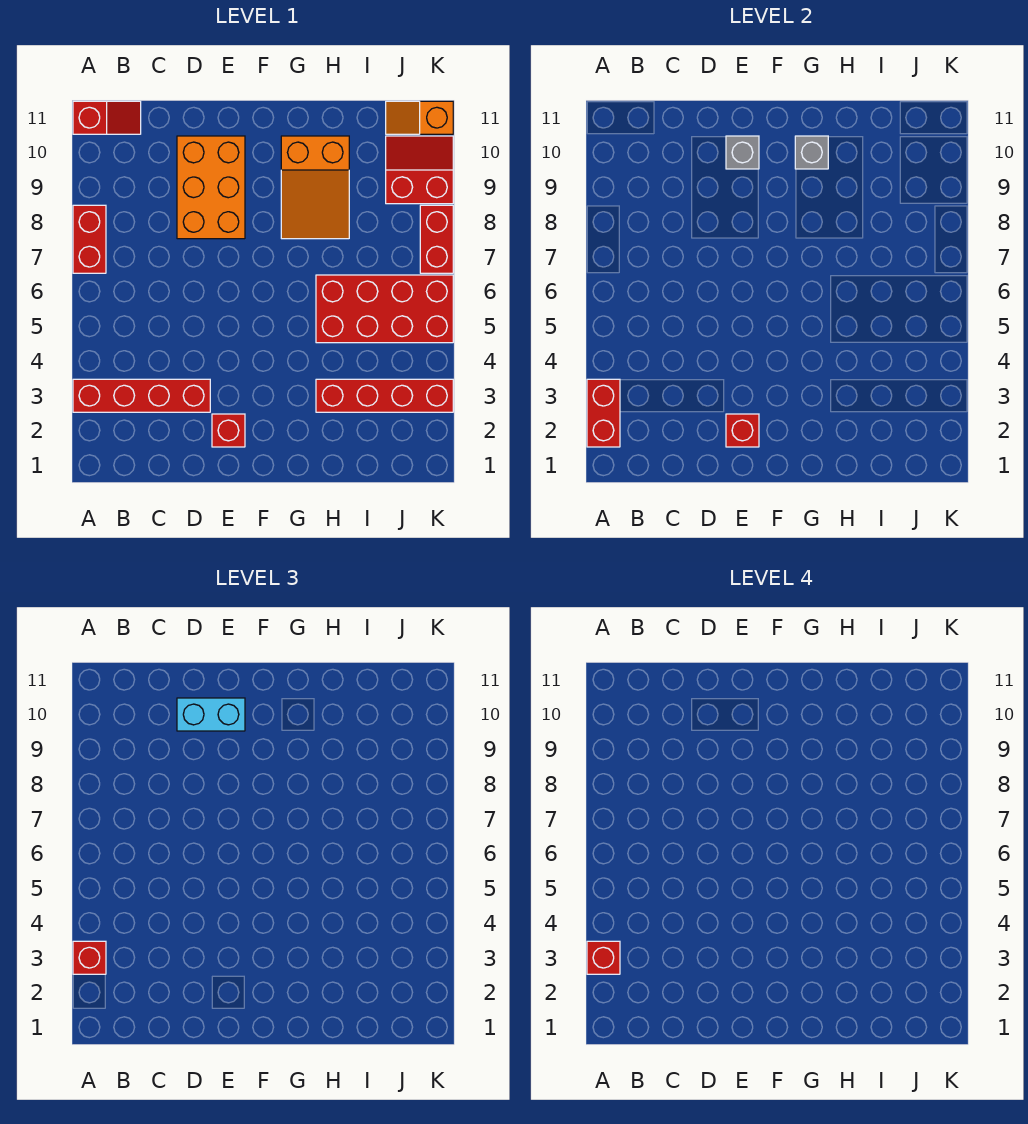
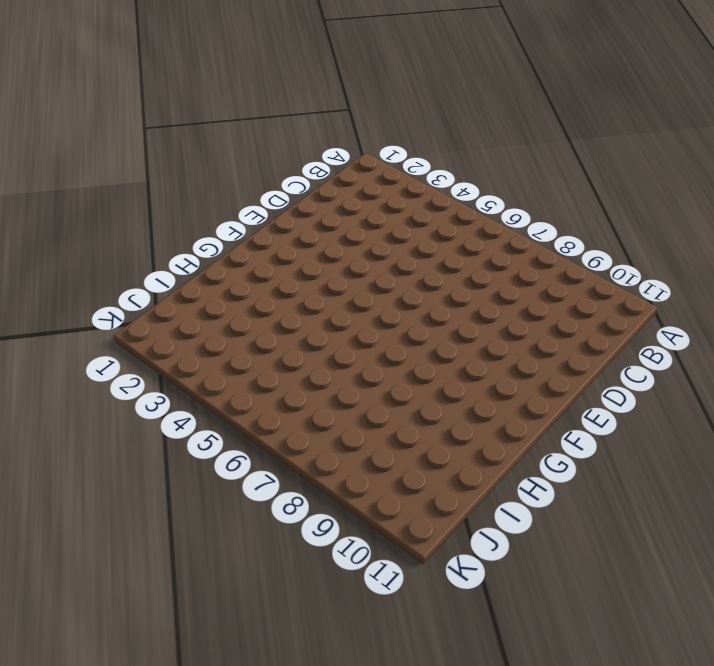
none -> red brick A3:D3 level 1
none -> red brick A7:A8 level 1
none -> red slope A11:B11 level 1 top A

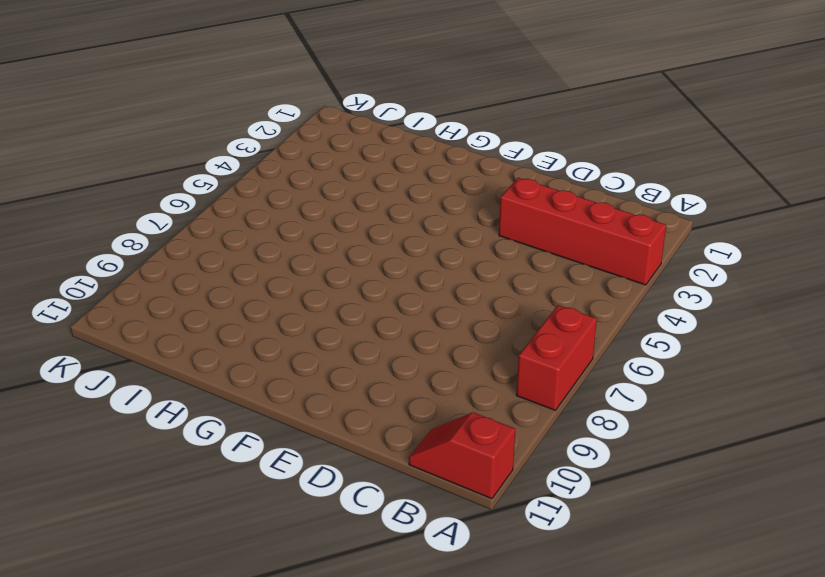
none -> orange brick D8:E10 level 1
none -> red brick E2 level 1
none -> orange slope G8:H10 level 1 top 10

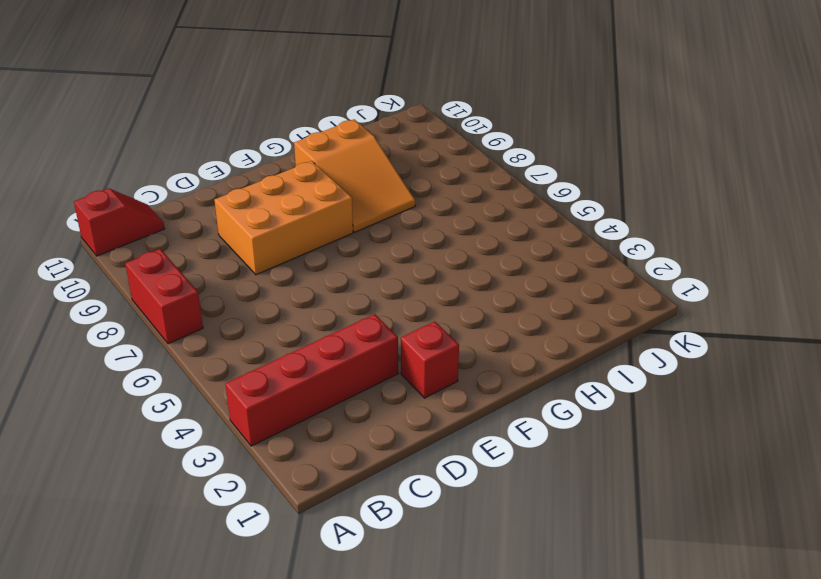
orange brick D8:F9 level 1 -> orange brick D8:E10 level 1
none -> red brick H3:K3 level 1
none -> red brick H5:K6 level 1
none -> red slope J9:K10 level 1 top 9

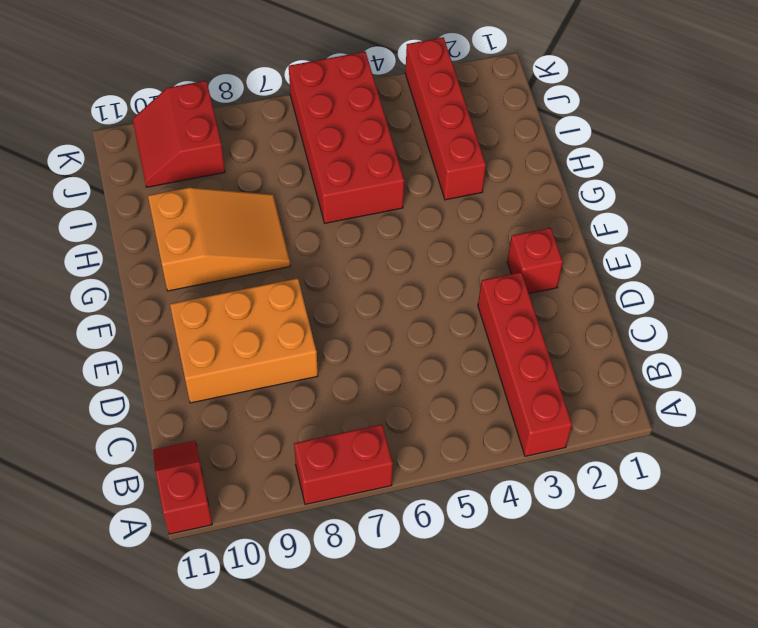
none -> orange slope J11:K11 level 1 top K
none -> red brick K7:K8 level 1
none -> red brick A2:A3 level 2

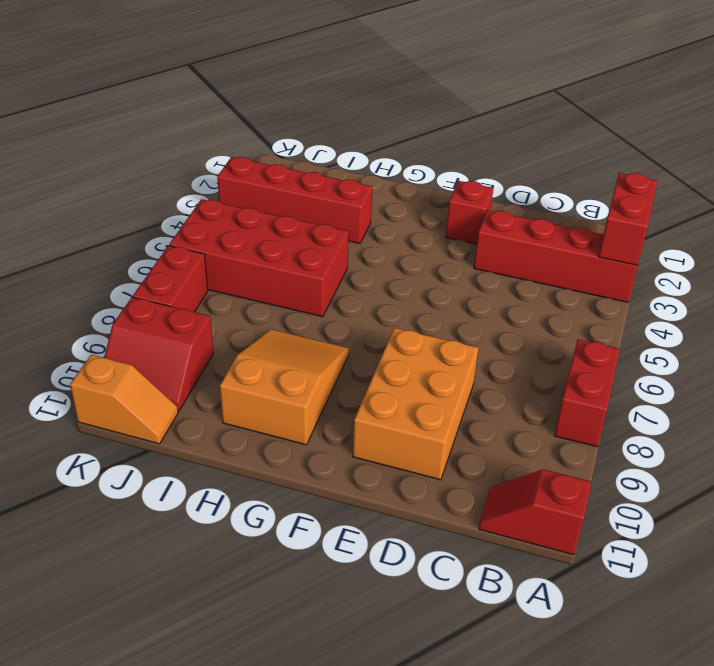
none -> red brick E2 level 2
none -> grey brick E10 level 2
none -> grey brick G10 level 2

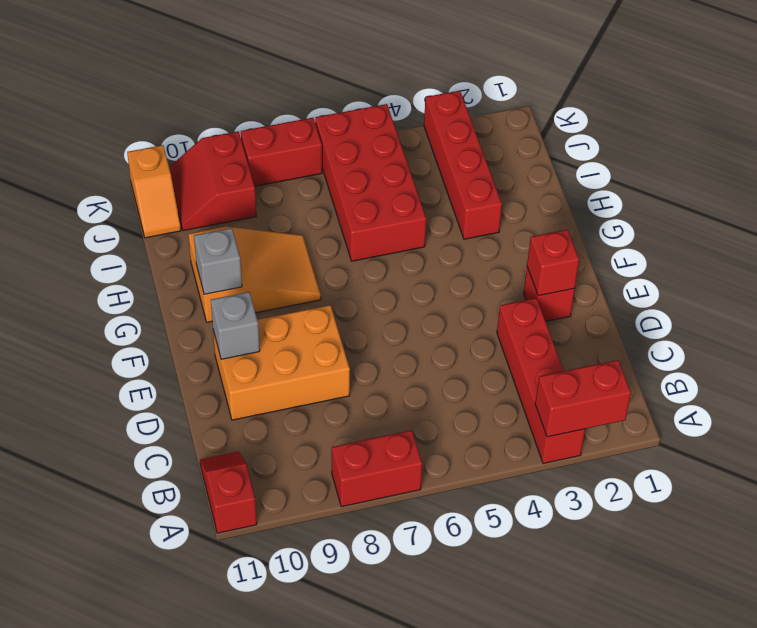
none -> red brick A3 level 3
none -> cyan brick D10:E10 level 3
none -> red brick A3 level 4

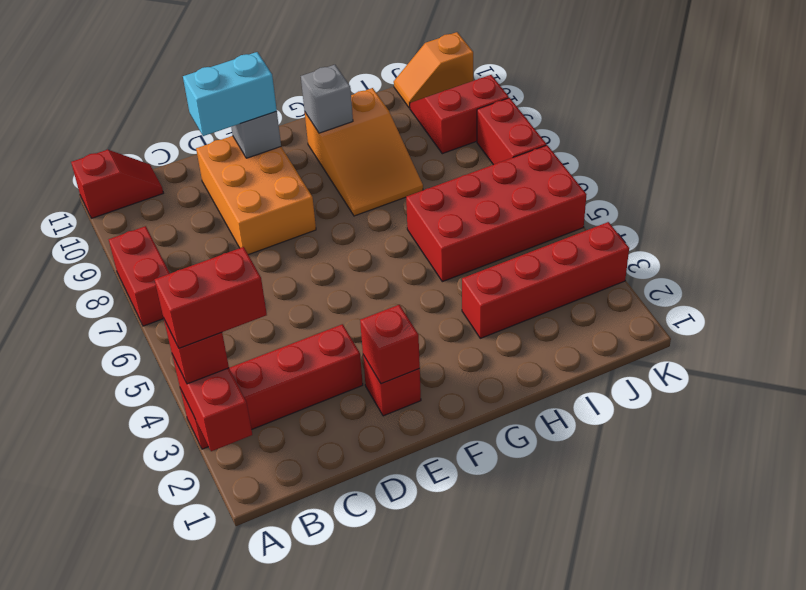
red brick A3:B3 level 4 -> red brick A3 level 4

